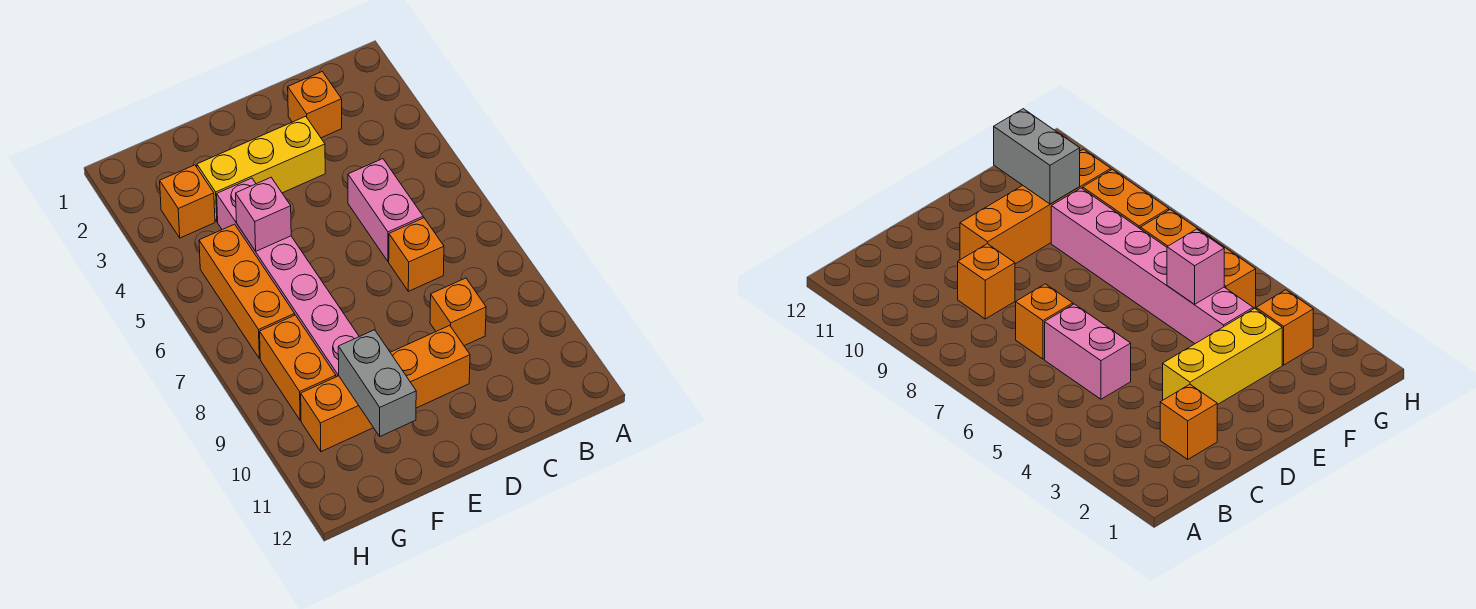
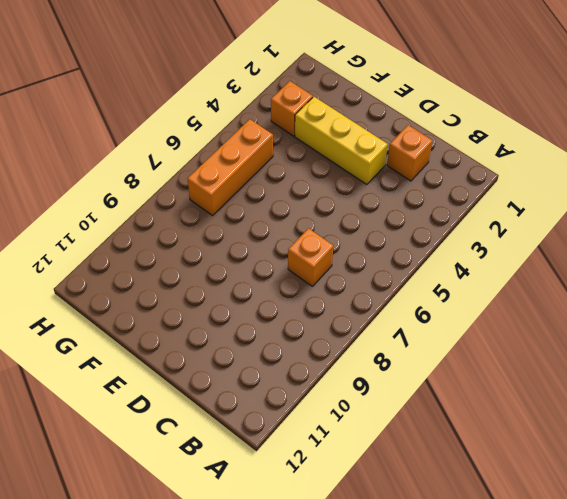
none -> pink brick C5:C6 level 1
none -> orange brick C9 level 1
none -> orange brick D10:G10 level 1

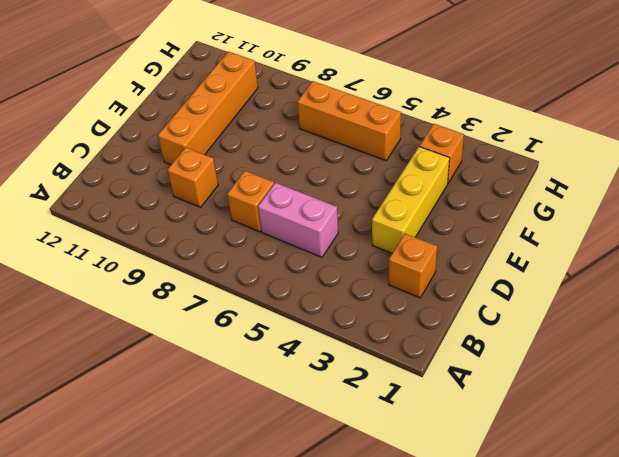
none -> pink brick F4:F9 level 1
none -> orange brick G8:G9 level 1
none -> pink brick F5 level 2

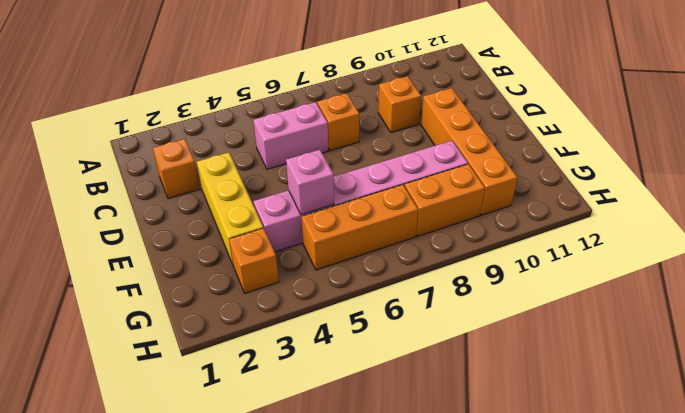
none -> grey brick F10:F11 level 2

